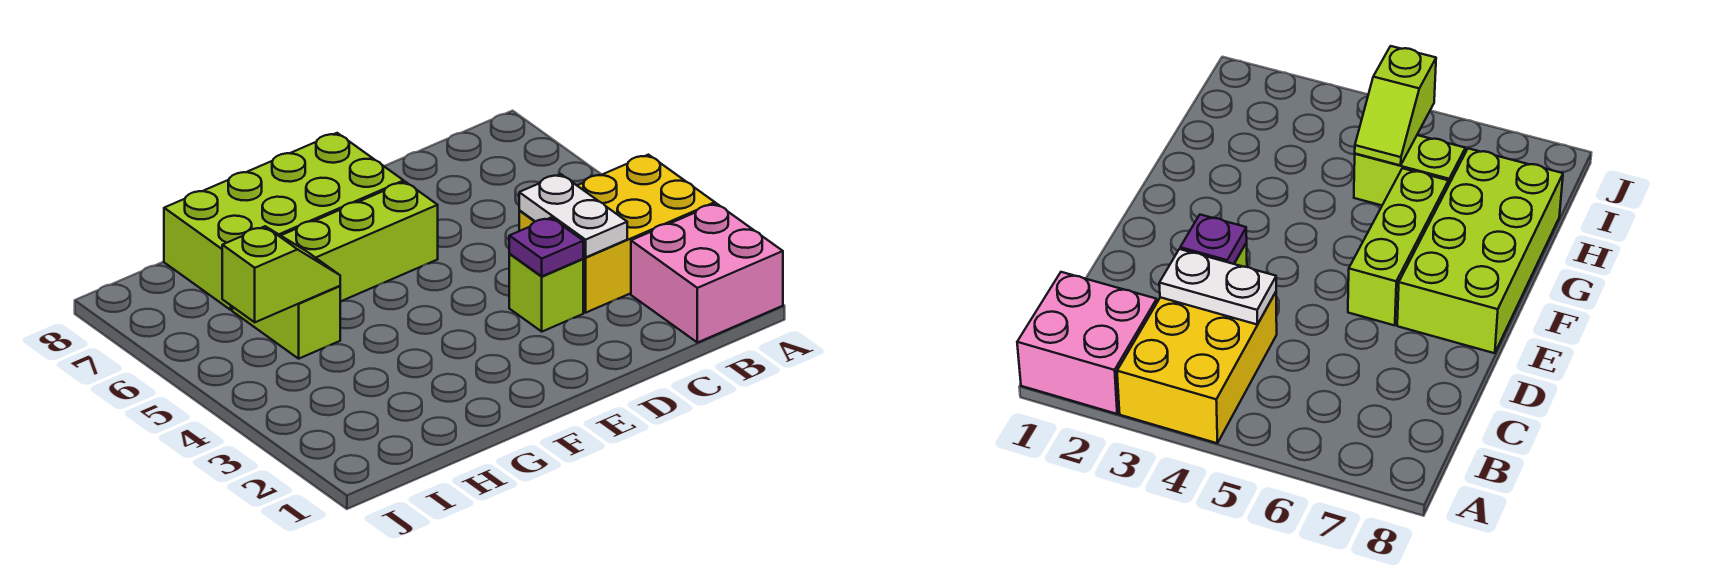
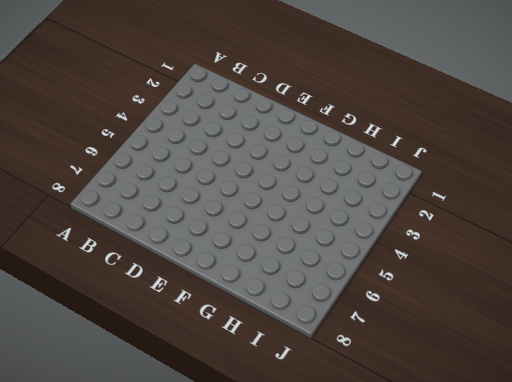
none -> pink brick A1:B2 level 1
none -> yellow brick A3:C4 level 1

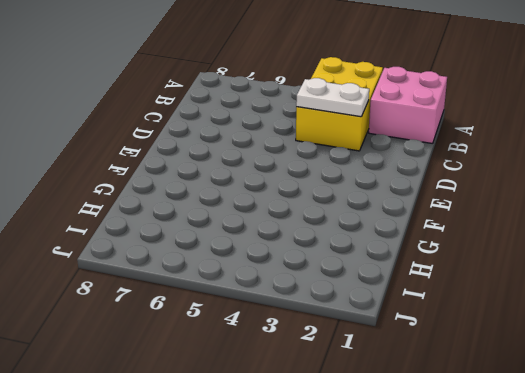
none -> lime brick D3 level 1
none -> lime brick E6:G6 level 1

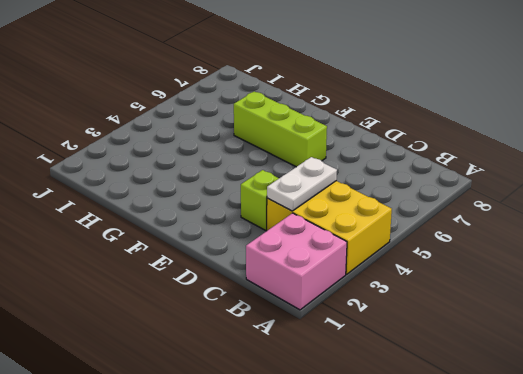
none -> lime brick E7:H8 level 1
none -> lime brick H5:H6 level 1

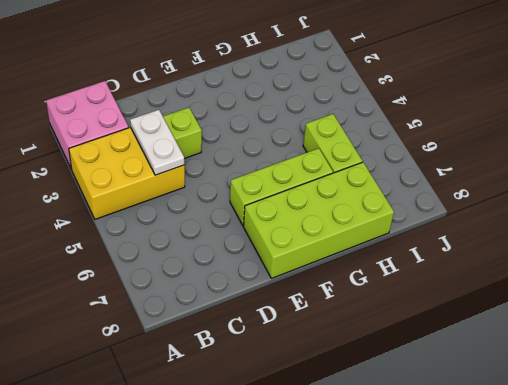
none -> purple plate D3 level 2
none -> lime slope H5:I5 level 2 top I

